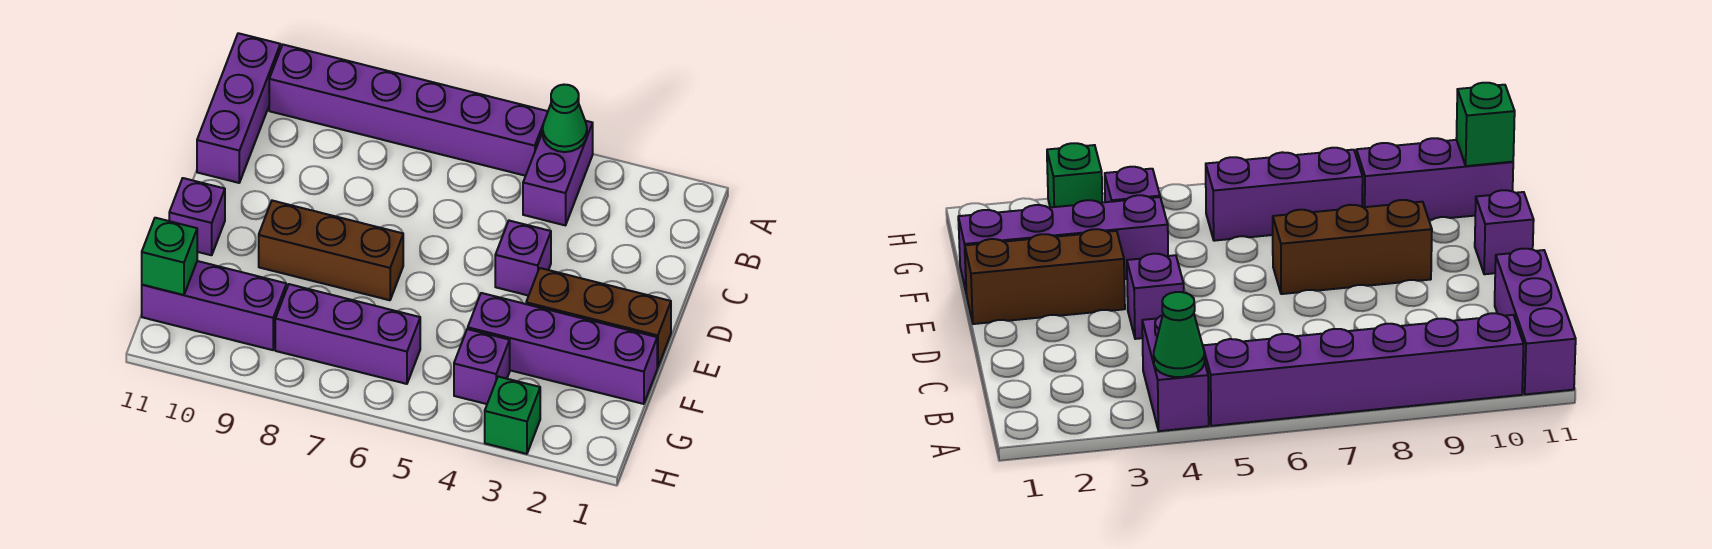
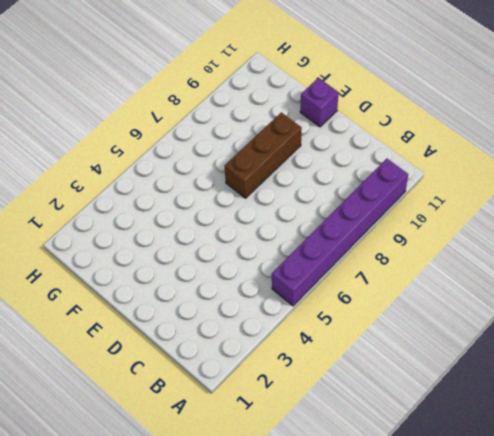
none -> purple brick A4:B4 level 1
none -> purple brick A11:C11 level 1
none -> purple brick D4 level 1

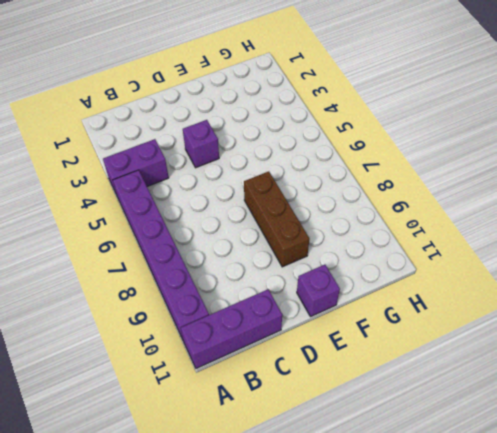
none -> brown brick E1:E3 level 1
none -> purple brick F1:F4 level 1
none -> purple brick G4 level 1

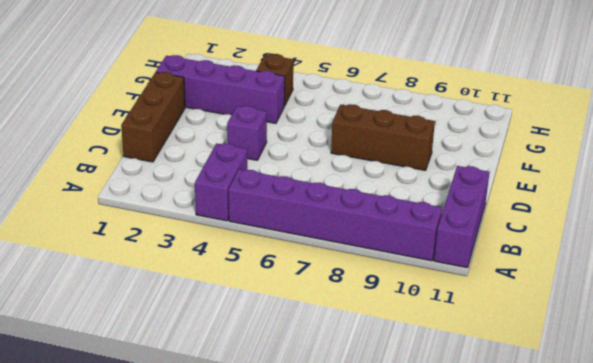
brown brick C1:E1 level 1 -> brown brick E1:E3 level 1
brown brick G4 level 1 -> purple brick G4 level 1
none -> purple brick E11 level 1
none -> purple brick G6:G8 level 1
none -> purple brick G9:G11 level 1

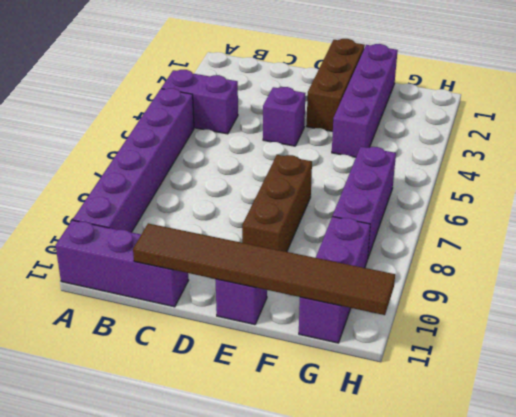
brown tile C11:H11 level 2 -> green brick G11 level 2
none -> purple brick G4 level 1
none -> green brick H3 level 1
none -> green cone A4 level 2

